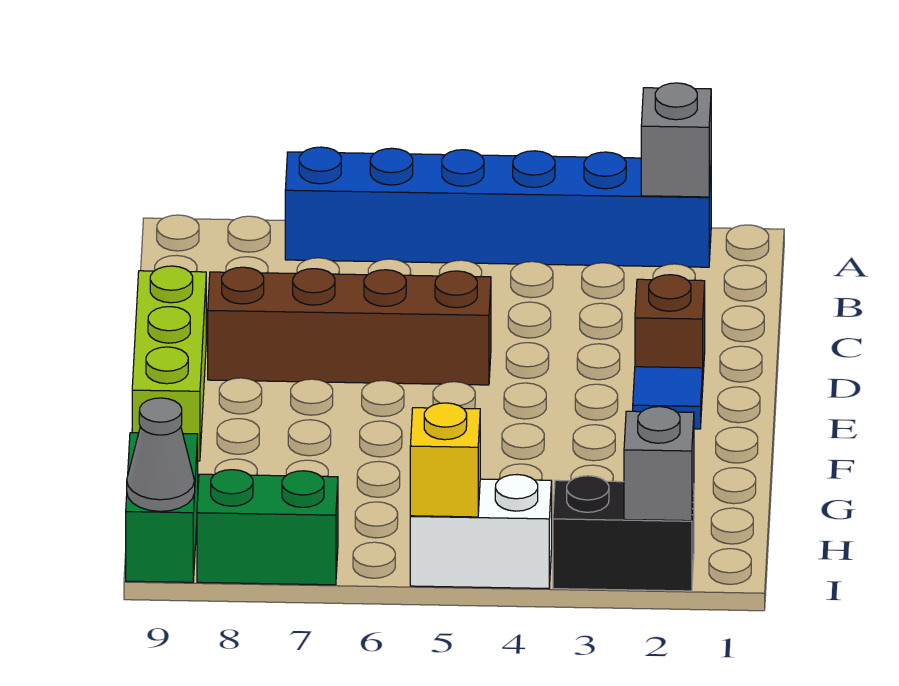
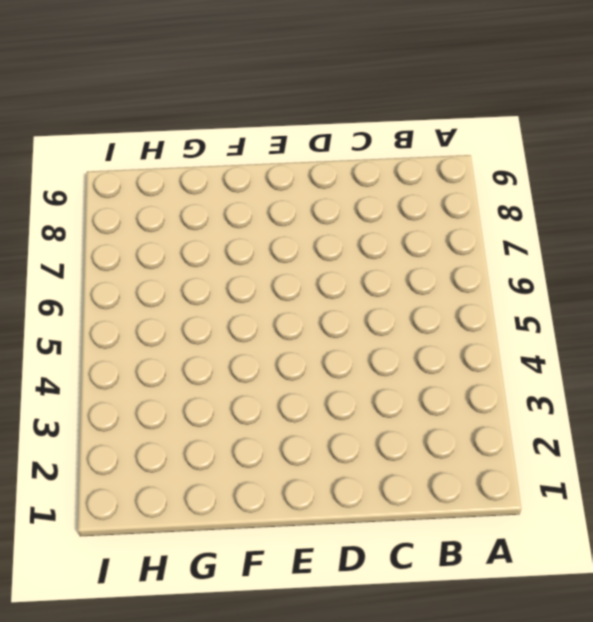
none -> blue brick A2:A7 level 1
none -> brown brick D2 level 1
none -> brown brick D5:D8 level 1

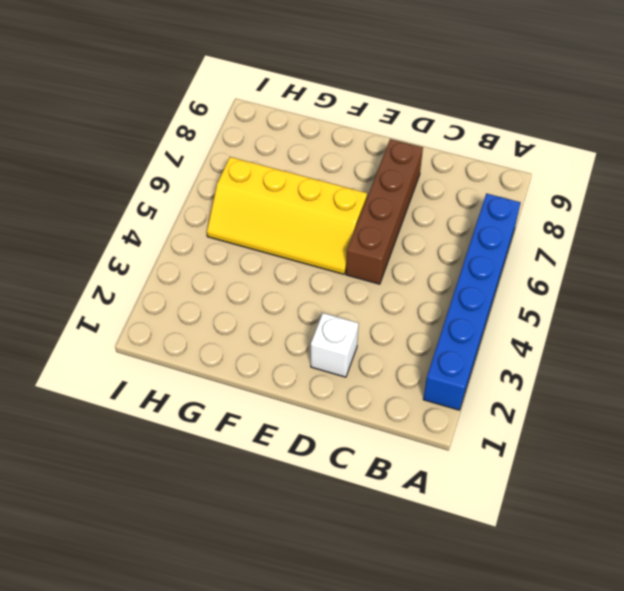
white brick D2 level 1 -> brown brick D2 level 1
yellow slope E5:H6 level 1 top 6 -> none
none -> lime brick D9:F9 level 1
none -> blue tile E2 level 1
none -> green brick H9:I9 level 1

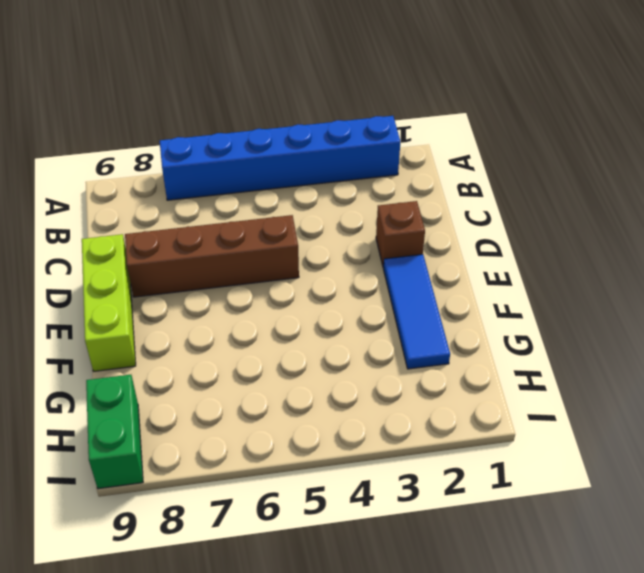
blue tile E2:G2 level 1 -> blue tile E2 level 1
none -> black brick I2:I3 level 1
none -> white brick I4:I5 level 1
none -> green brick I7:I8 level 1

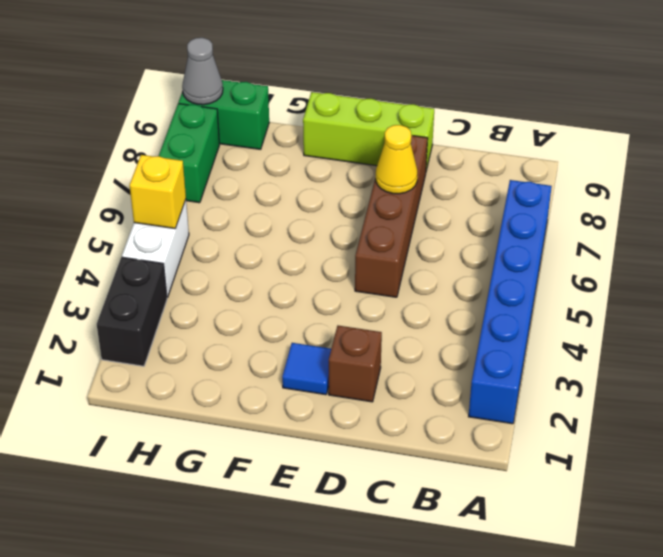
yellow cone D7 level 2 -> none
none -> grey brick A2 level 2
none -> grey brick I2 level 2

